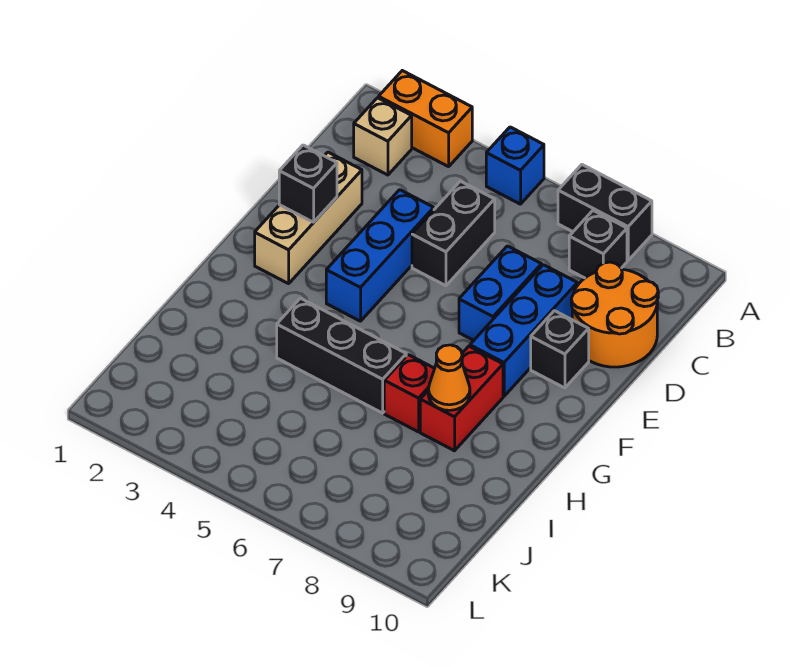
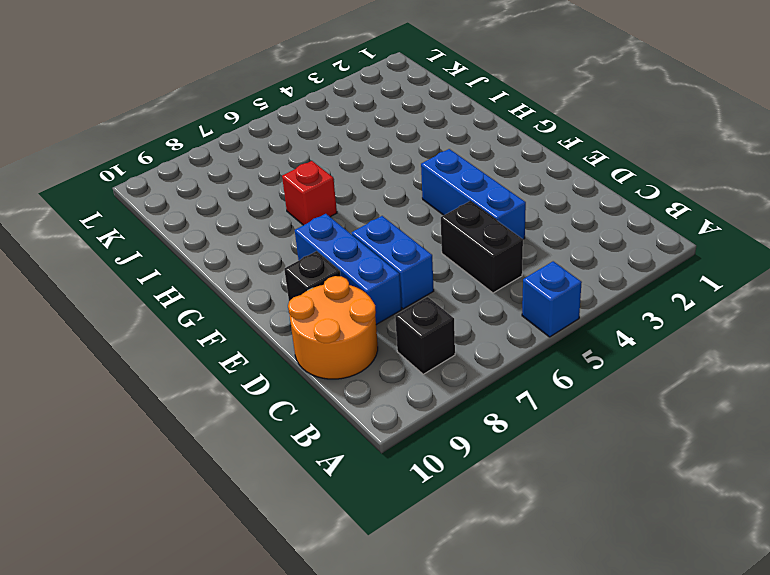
none -> orange brick A2:A3 level 1
none -> black brick A7:A8 level 1
none -> tan brick B2 level 1

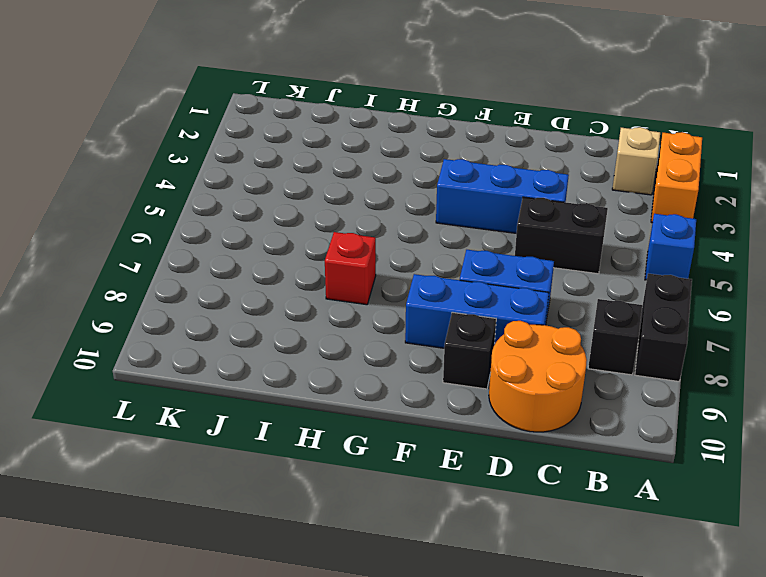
none -> tan brick D2:F2 level 1
none -> red brick G8:H8 level 1
none -> black brick H4:H6 level 1

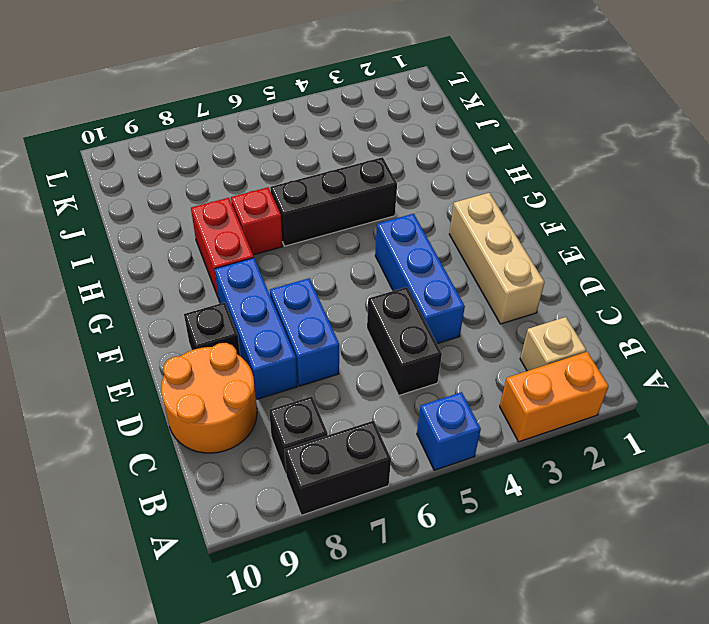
none -> black brick E2 level 2
none -> orange cone H8 level 2

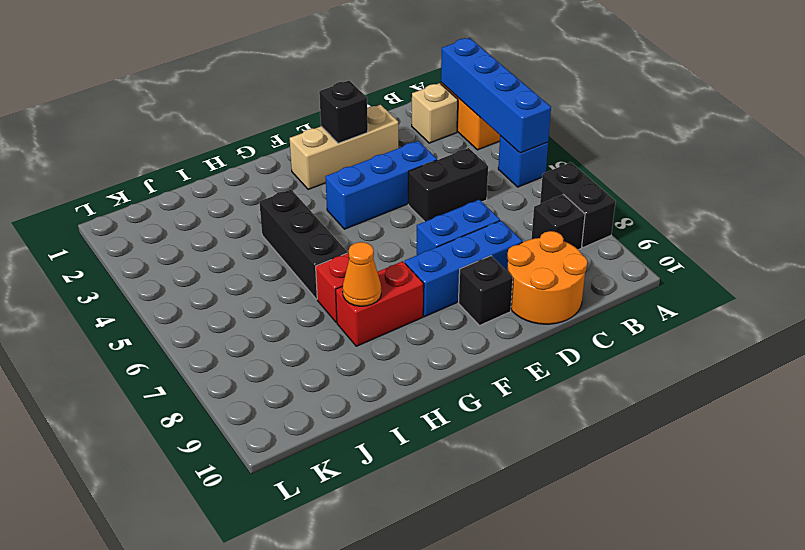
blue brick A2:A5 level 2 -> none

